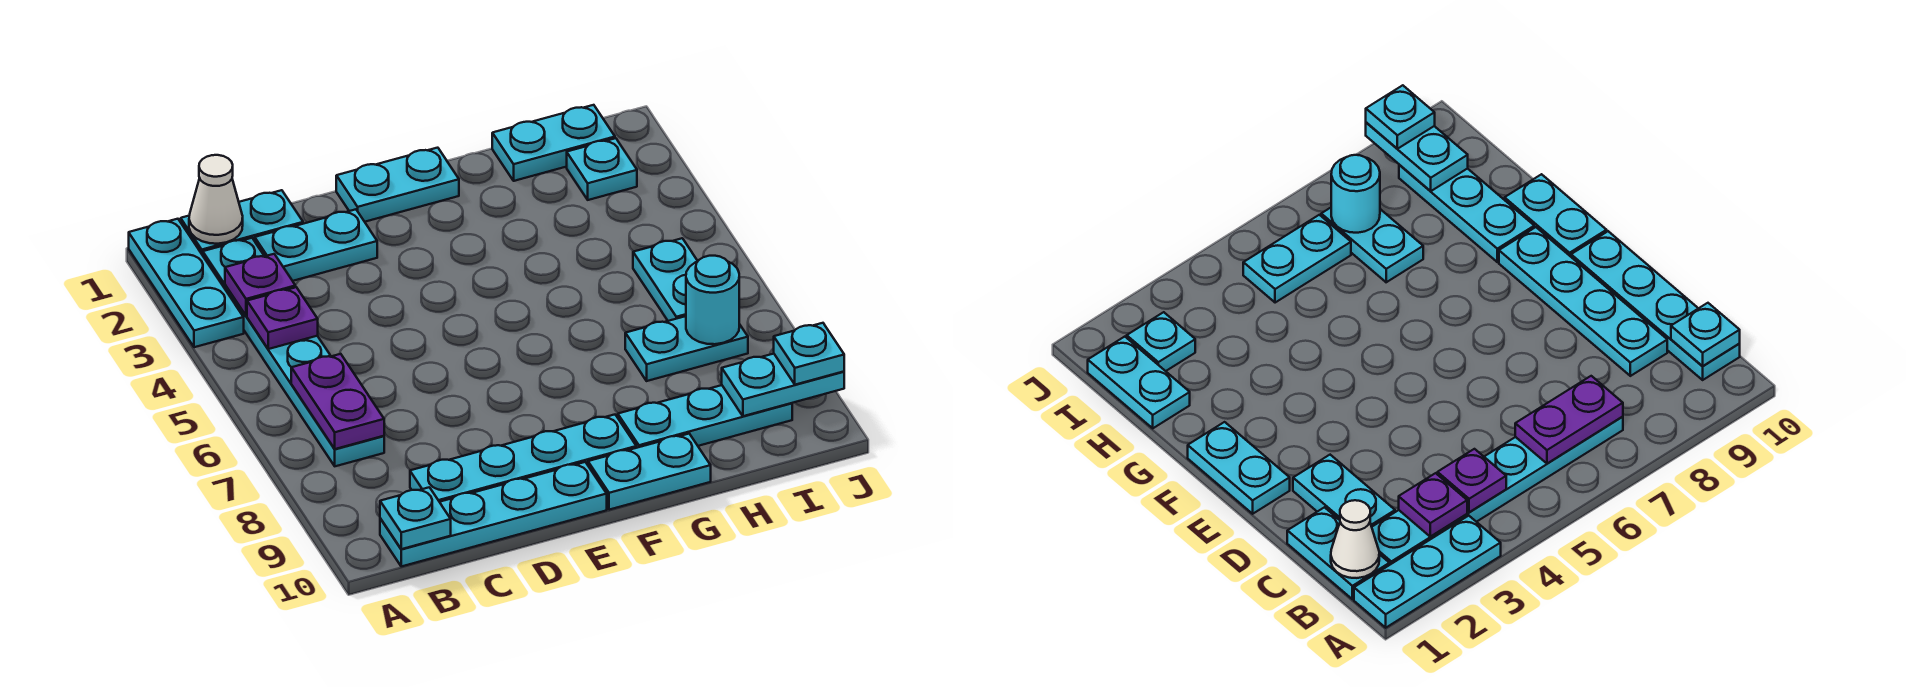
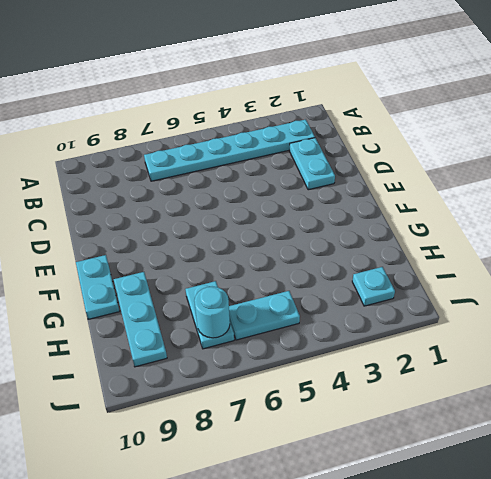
none -> cyan plate A1:A3 level 1
none -> cyan plate B1:C1 level 1
none -> cyan plate B10:E10 level 1

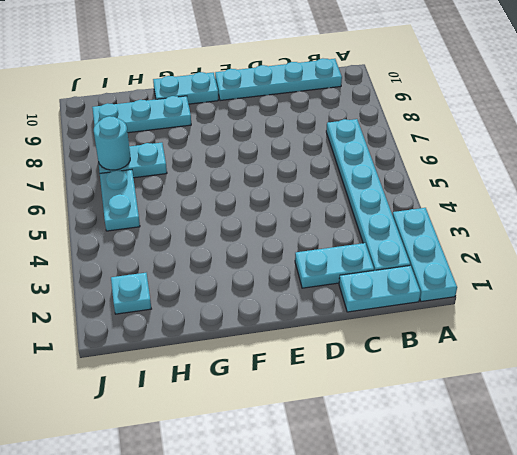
none -> cyan plate C9:F9 level 1
none -> cyan plate E1:F1 level 1
none -> cyan plate H1:I1 level 1

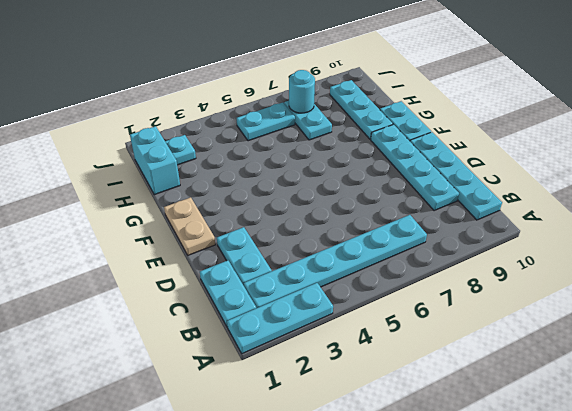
tan plate E1:F1 level 1 -> cyan plate E1:F1 level 1
cyan brick H1:I1 level 1 -> cyan plate H1:I1 level 1
none -> white cone B1 level 2
none -> purple plate B3 level 2
none -> purple plate B4 level 2

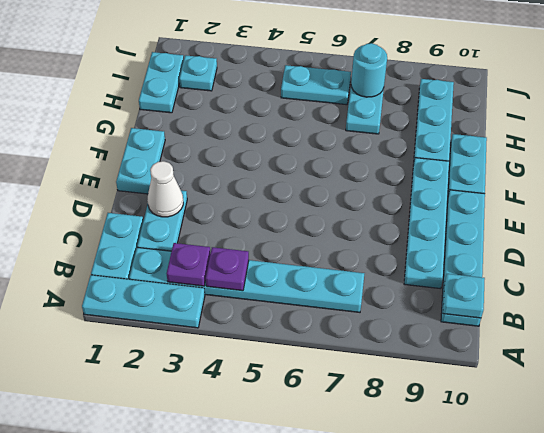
white cone D2 level 2 -> white cone B1 level 2
none -> purple plate B6:B7 level 2
none -> cyan plate I9:J9 level 2
none -> cyan plate J9 level 3

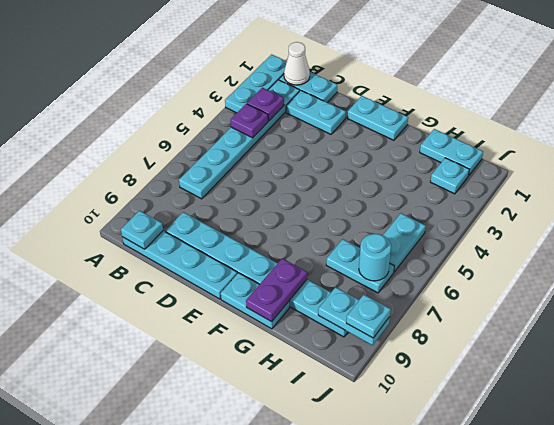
purple plate G9:G10 level 2 -> purple plate B6:B7 level 2

